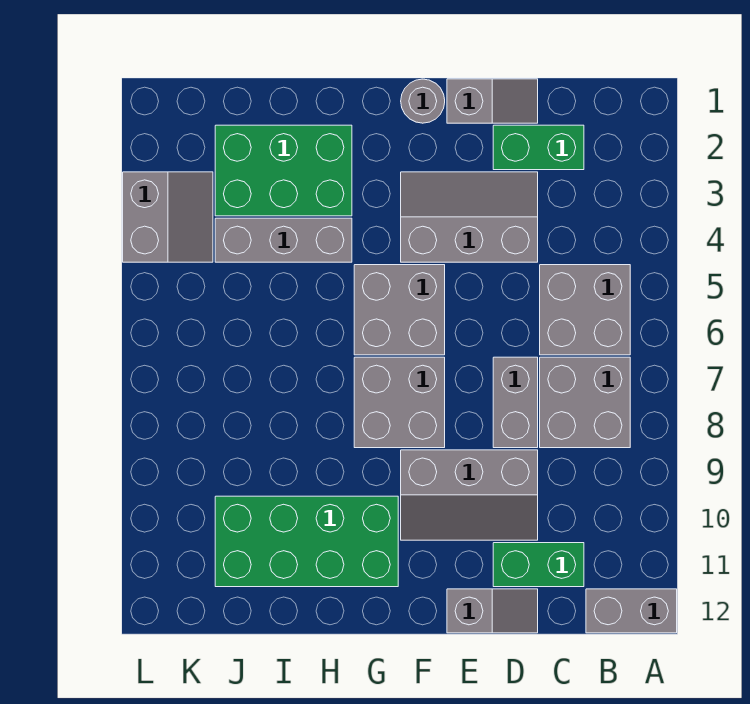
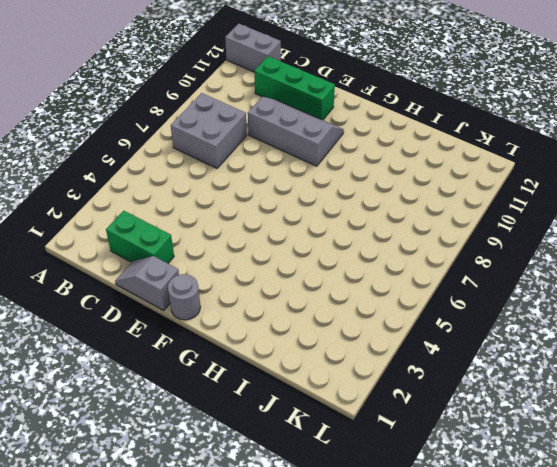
green brick C11:E11 level 1 -> green brick C11:D11 level 1
none -> grey brick B5:C6 level 1
none -> grey slope D3:F4 level 1 top 4
none -> grey brick D7:D8 level 1

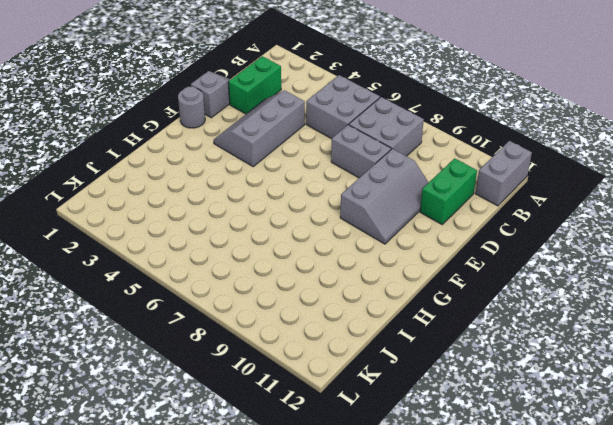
none -> grey slope D12:E12 level 1 top E
none -> grey brick F5:G6 level 1
none -> grey brick F7:G8 level 1

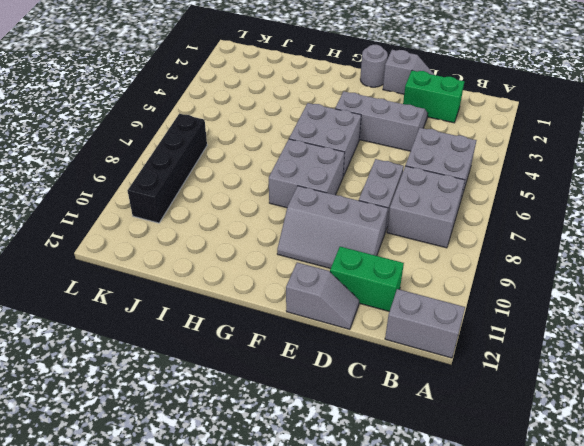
black brick K7:K10 level 1 -> none
none -> green brick G10:J11 level 1
none -> green brick H2:J3 level 1
none -> grey brick H4:J4 level 1

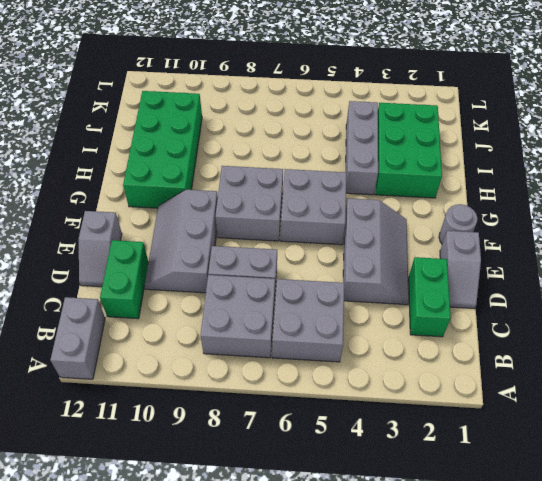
none -> grey slope K3:L4 level 1 top L

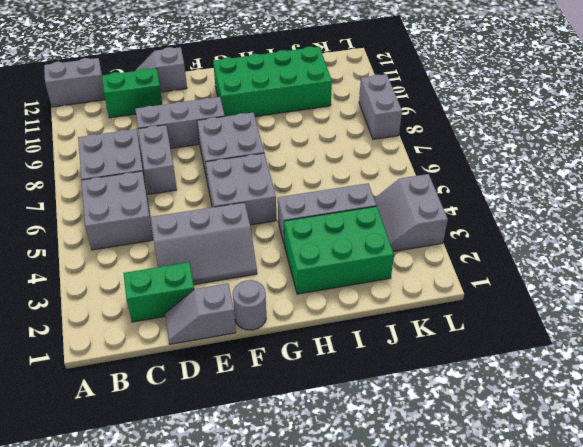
grey brick L8:L9 level 1 -> none

